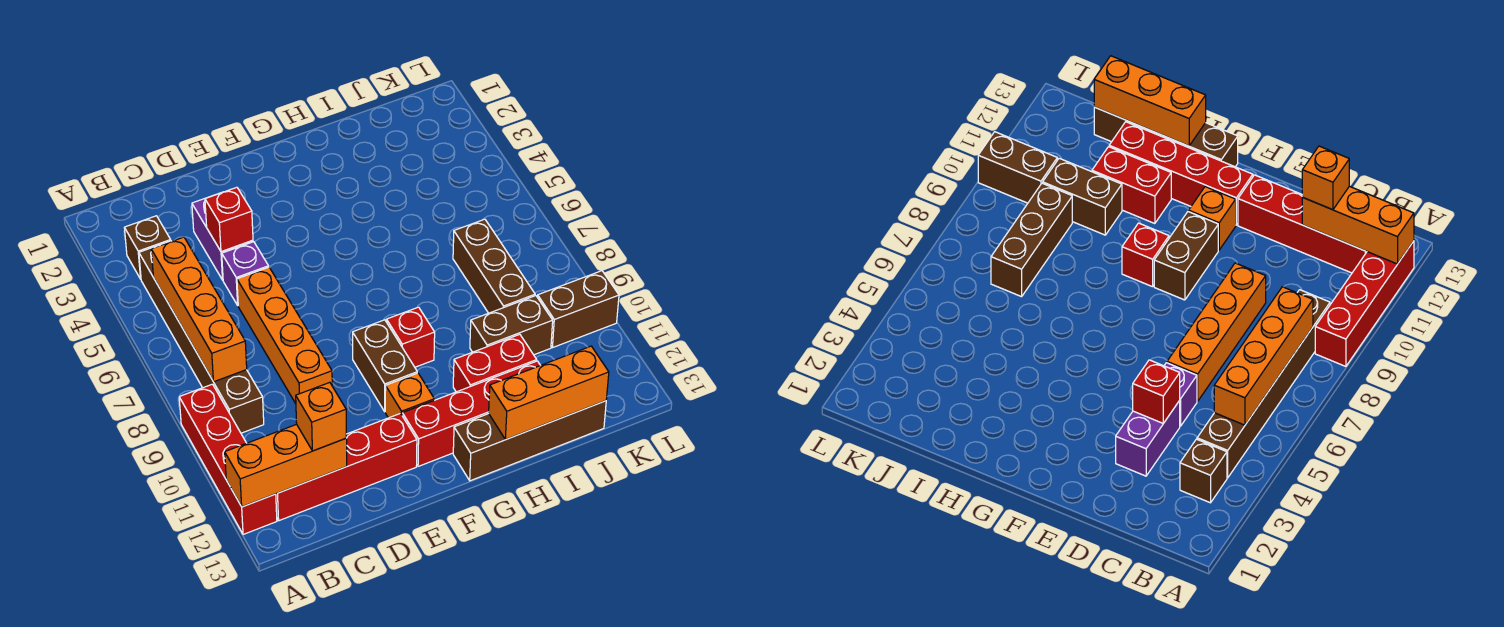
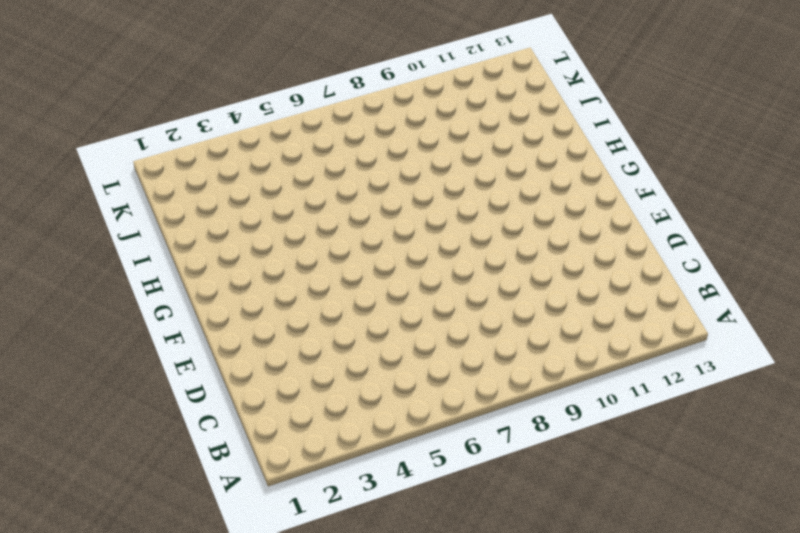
none -> red brick A9:A12 level 1
none -> brown brick B3 level 1
none -> brown brick B4:B9 level 1

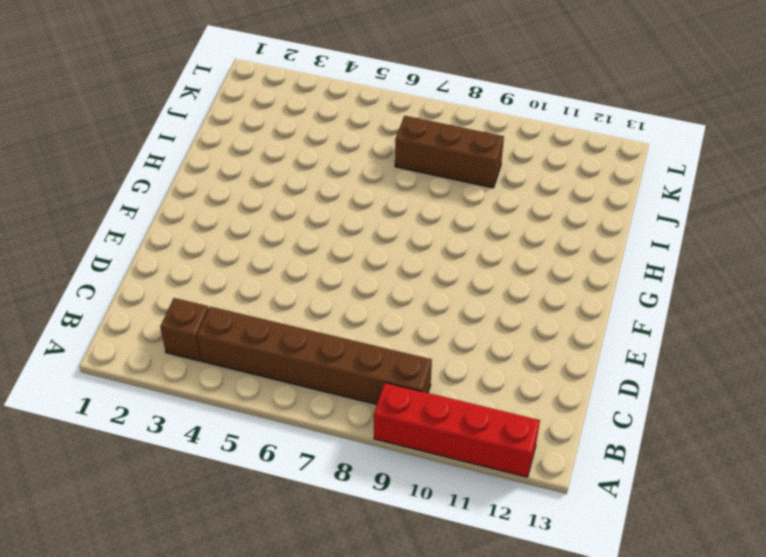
none -> red brick B12:E12 level 1
none -> purple brick D3:D4 level 1
none -> purple brick D5 level 1

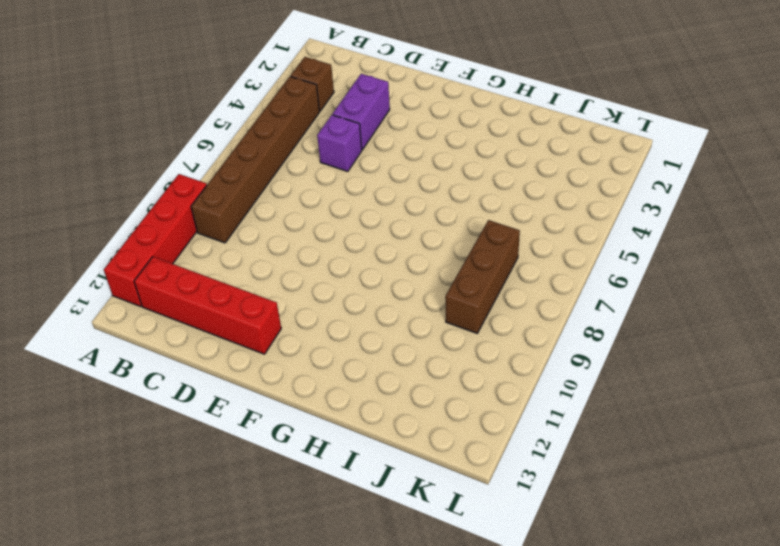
none -> orange brick D6:D9 level 1
none -> brown brick F9:F10 level 1
none -> orange brick F11 level 1

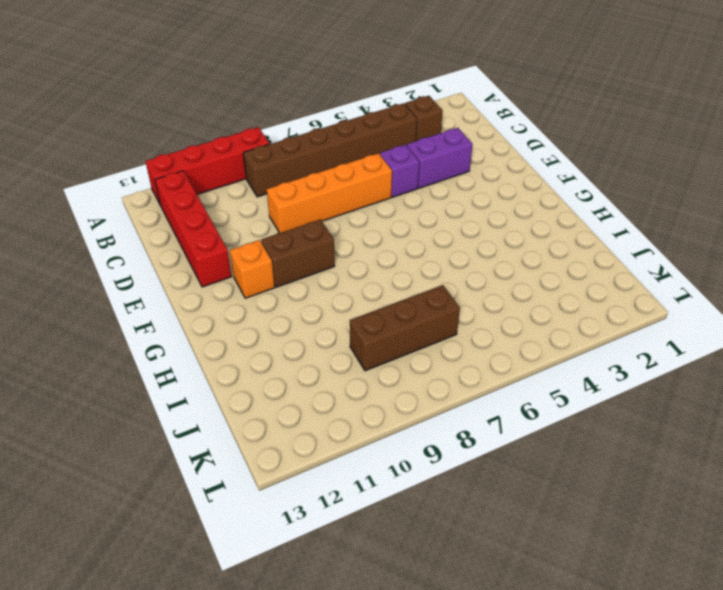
none -> red brick F12:I12 level 1
none -> red brick G9 level 1
none -> brown brick G13:J13 level 1

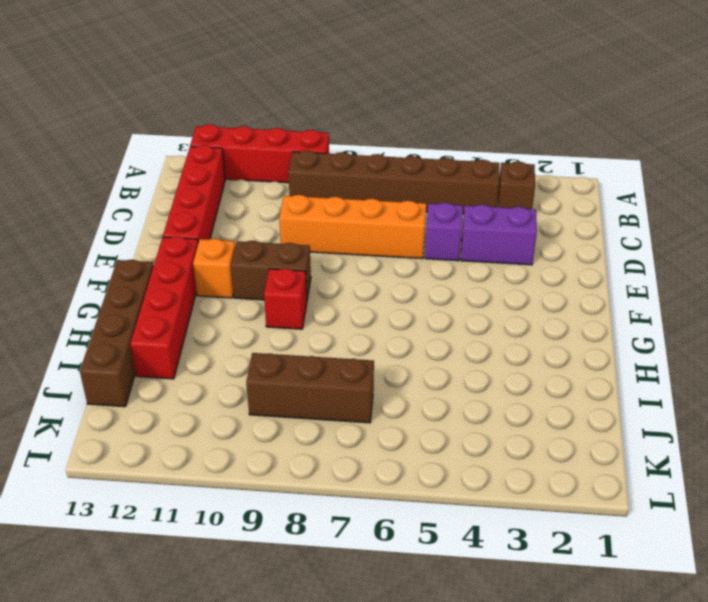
none -> red brick H11:I11 level 1
none -> brown brick I10:J10 level 1
none -> brown brick K10:L10 level 1

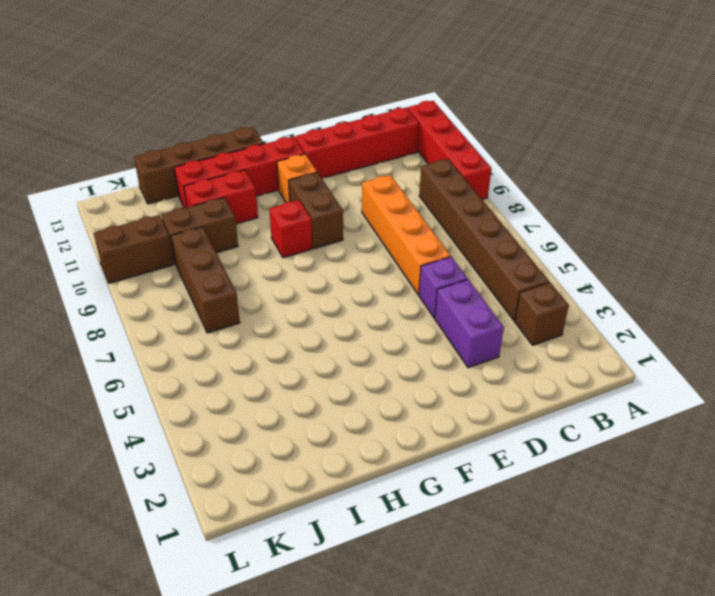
none -> orange brick A12:C12 level 2
none -> orange brick B5:B8 level 2
none -> red brick D4 level 2

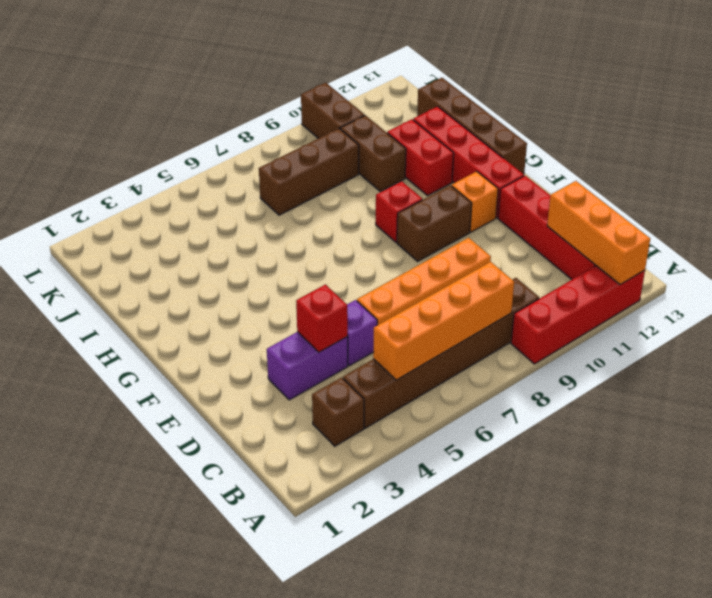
none -> orange brick H13:J13 level 2
none -> orange brick C12 level 3

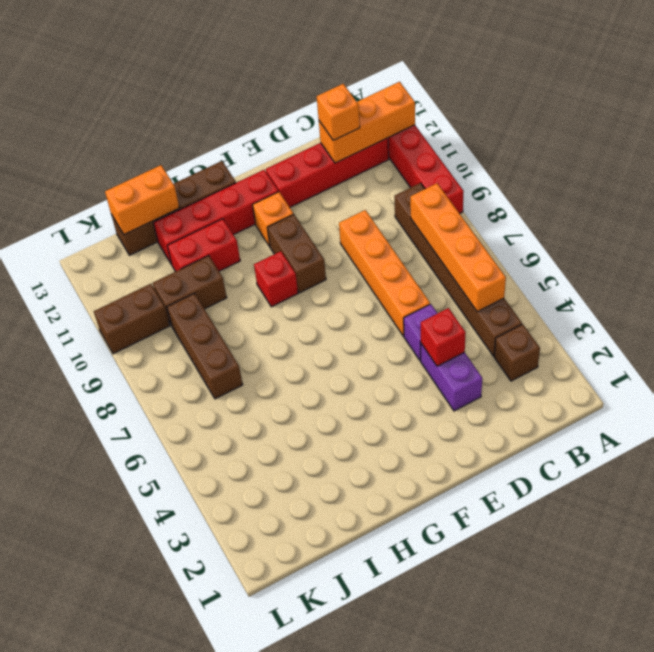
orange brick I13:J13 level 2 -> orange brick H13:J13 level 2

